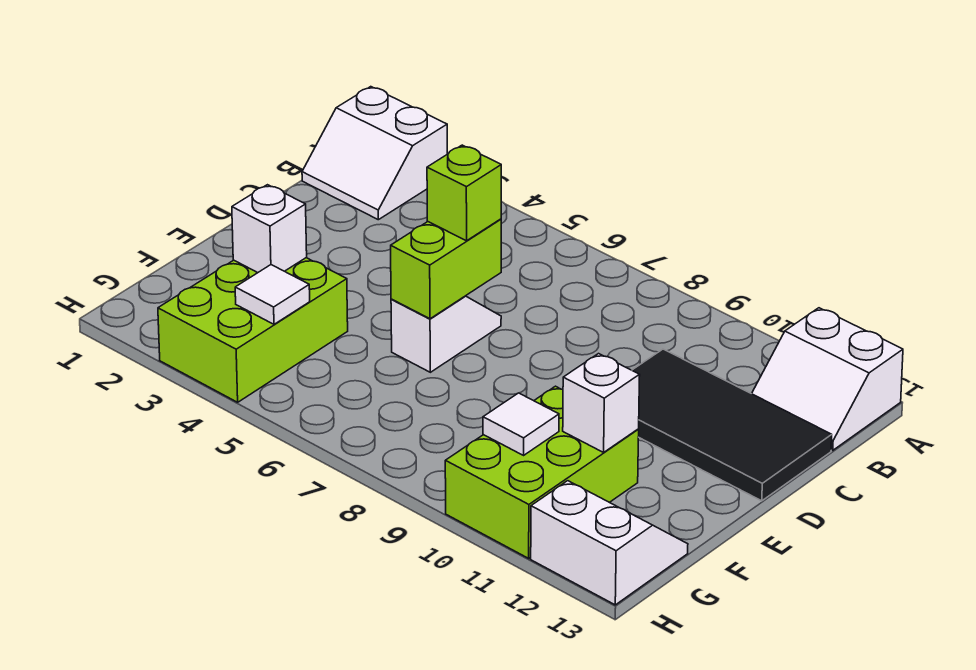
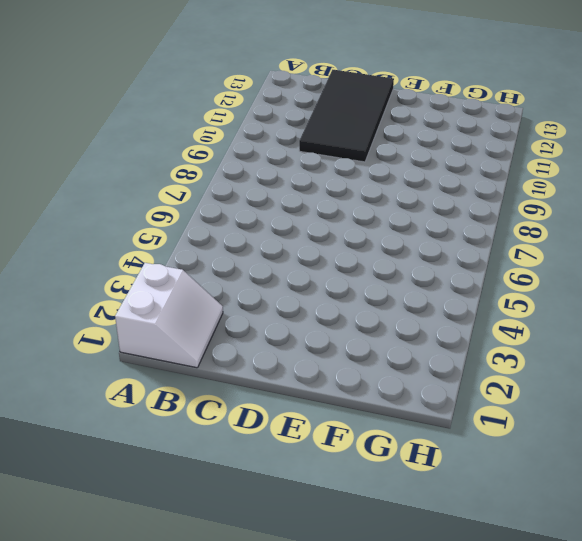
none -> white slope A12:B13 level 1 top A
none -> white slope D6:E6 level 1 top E
none -> lime brick F3:H4 level 1

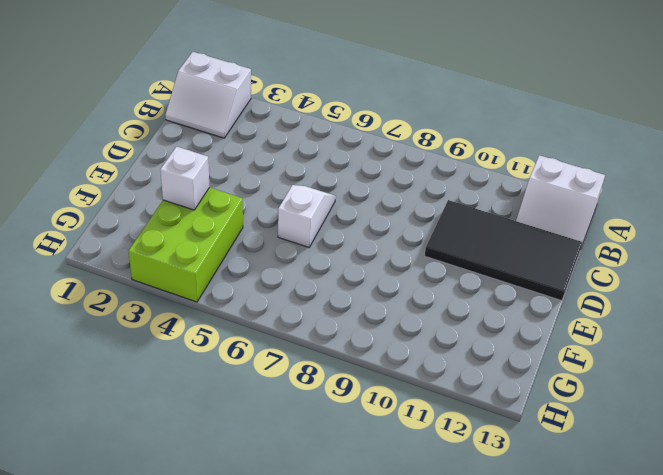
none -> lime brick F10:H11 level 1
none -> white slope G12:H13 level 1 top H
none -> lime brick D6:E6 level 2

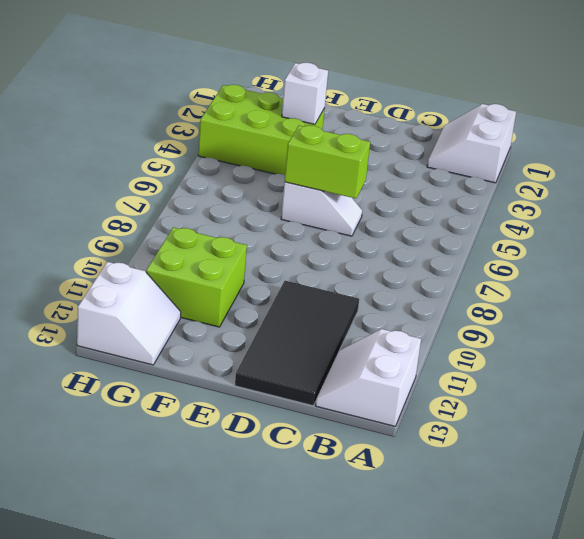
lime brick F10:G11 level 1 -> lime brick F10:H11 level 1
none -> white brick F11 level 2
none -> white tile G4 level 2
none -> white tile G10 level 2

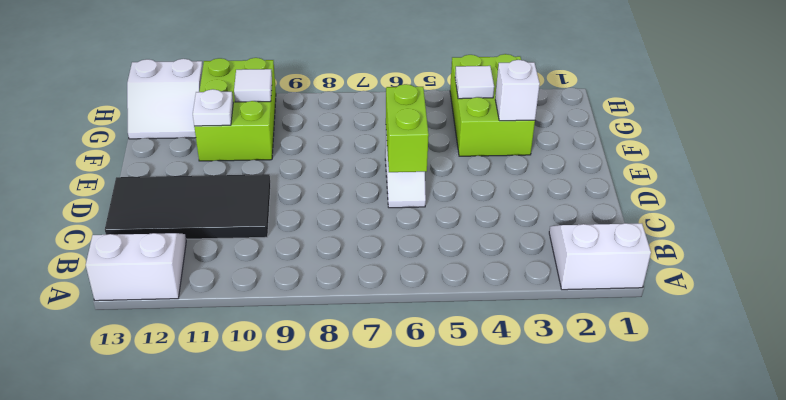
white plate F11 level 2 -> white brick F11 level 2
none -> lime brick D6 level 3

